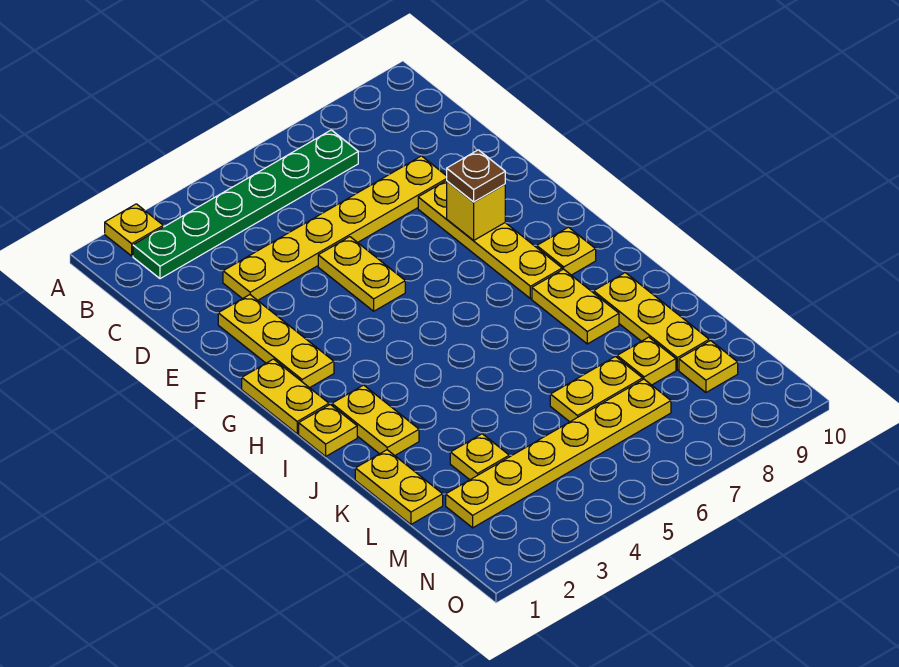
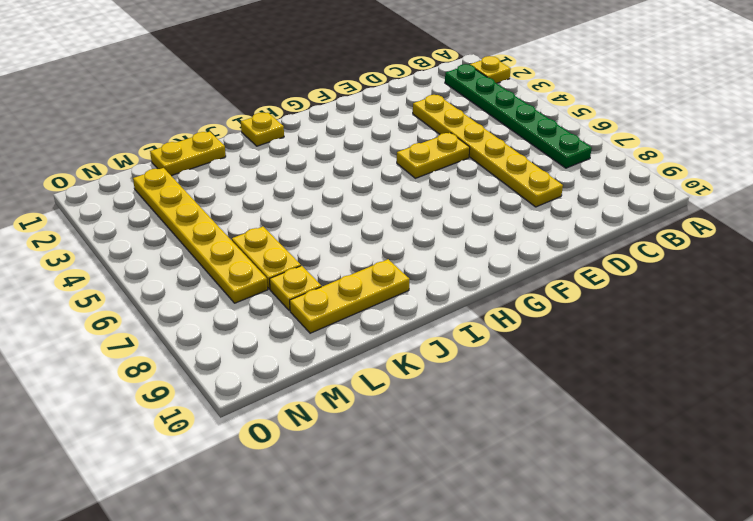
none -> yellow plate E2:G2 level 1
none -> yellow plate E8:H8 level 1
none -> yellow plate G1:H1 level 1

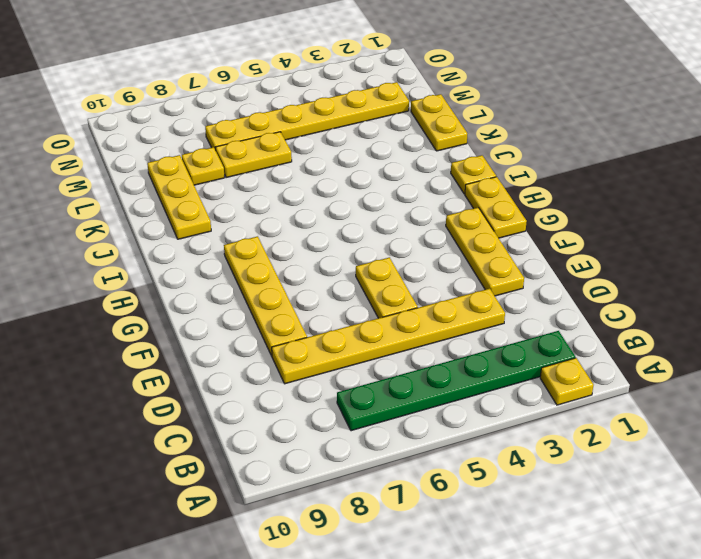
none -> yellow plate H9 level 1
none -> yellow plate I2:J2 level 1
none -> yellow plate I8:J8 level 1

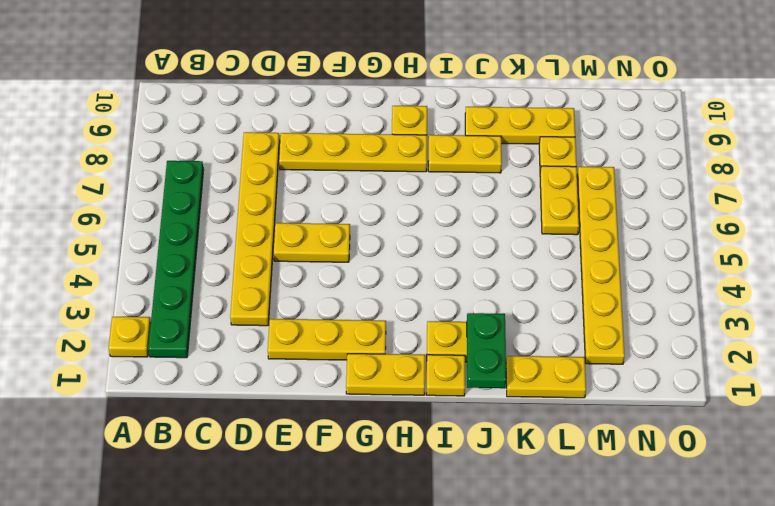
green plate J1:J2 level 2 -> none
none -> yellow plate L3 level 1
none -> yellow plate M9 level 1
none -> yellow brick F8 level 2

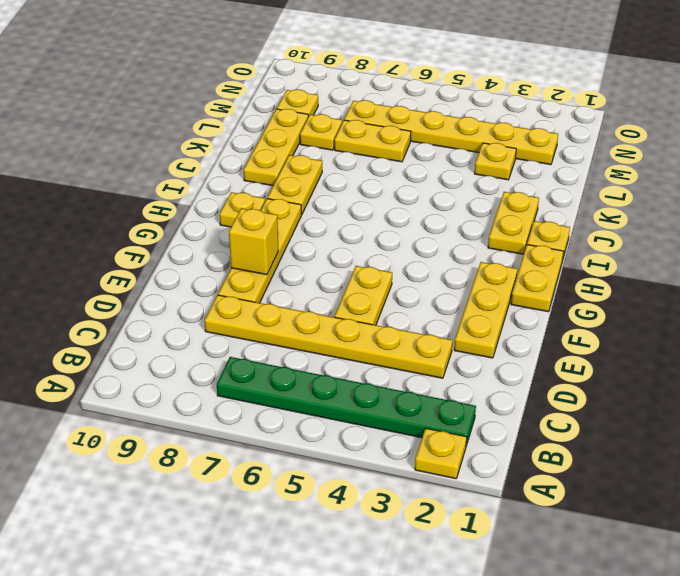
none -> yellow plate K1:L1 level 1
none -> brown plate F8 level 3

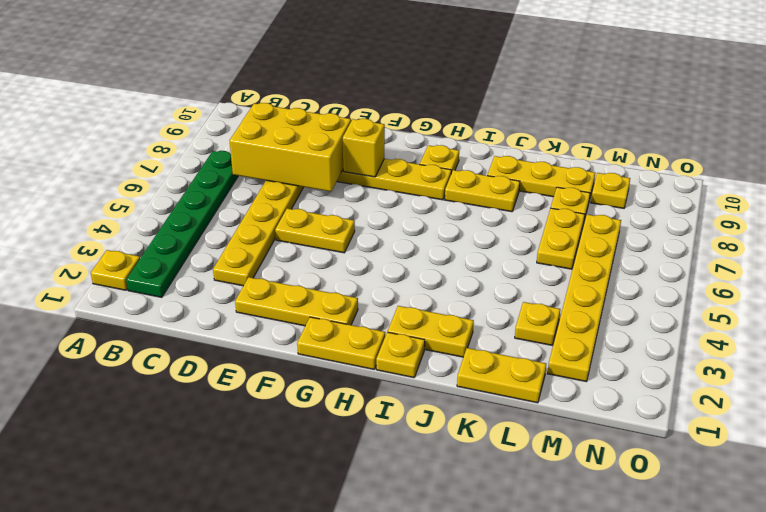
yellow brick C7:E8 level 2 -> none
none -> brown plate F8 level 3

